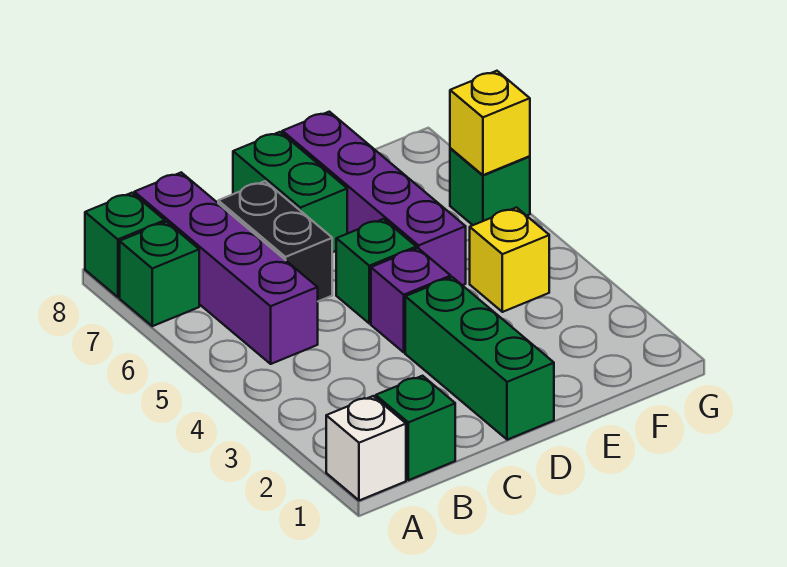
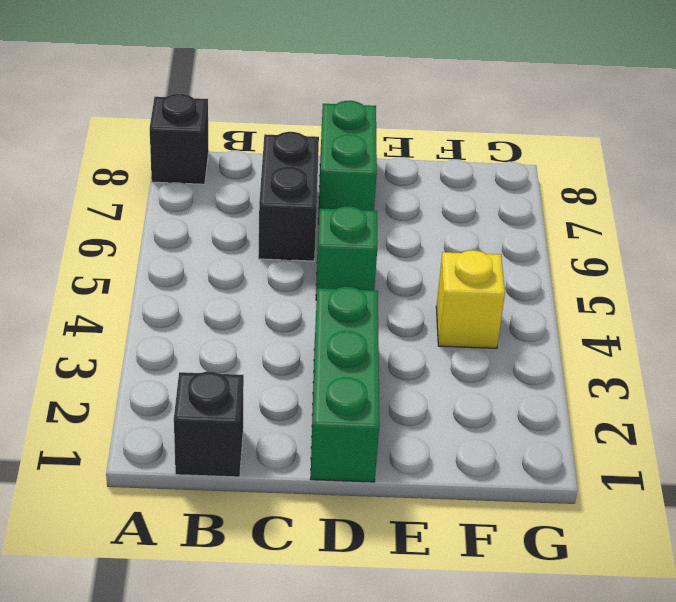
black brick A8 level 1 -> green brick A8 level 1
black brick B1 level 1 -> green brick B1 level 1
none -> white brick A1 level 1
none -> green brick A7 level 1
none -> purple brick B5:B8 level 1

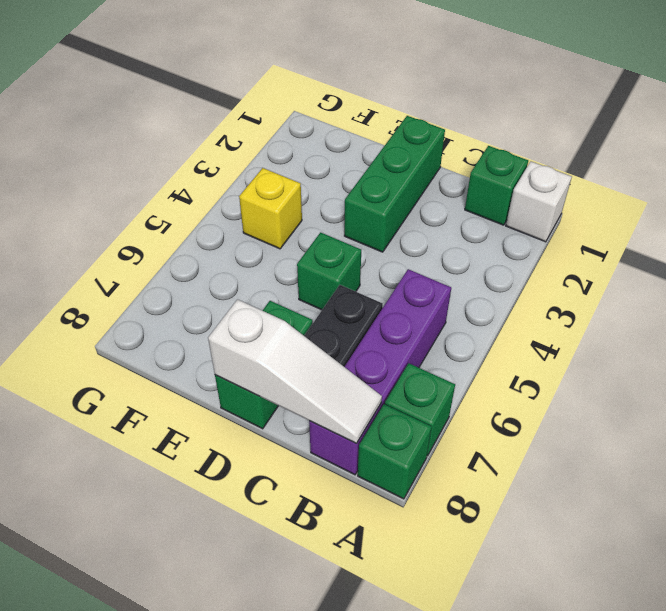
white slope B8:D8 level 2 top D -> none
none -> purple brick D4 level 1
none -> purple brick E5:E8 level 1
none -> green brick G6 level 1

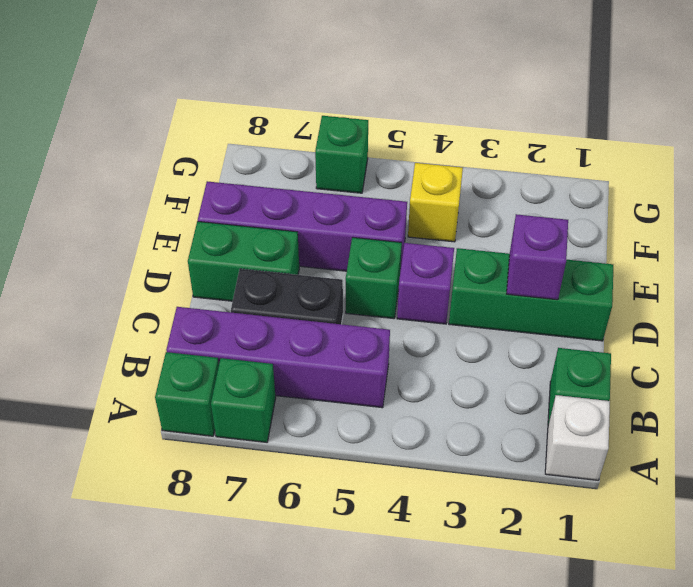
purple brick D2 level 2 -> none
none -> yellow brick G6 level 2

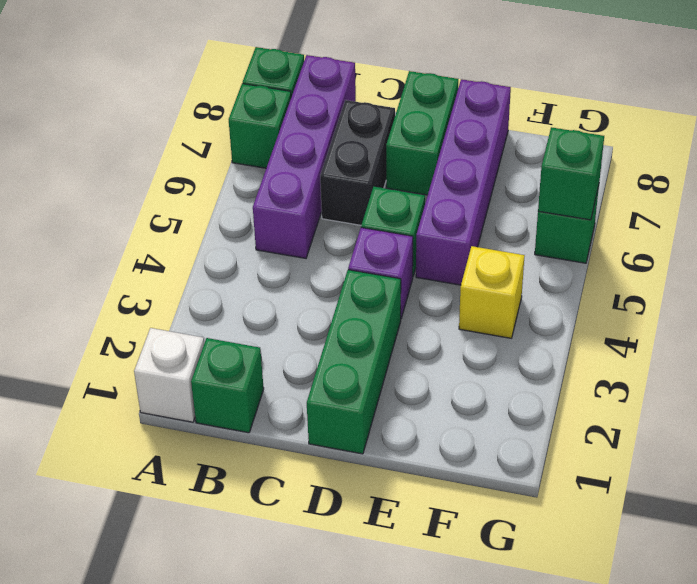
green brick G6 level 2 -> yellow brick G6 level 2

